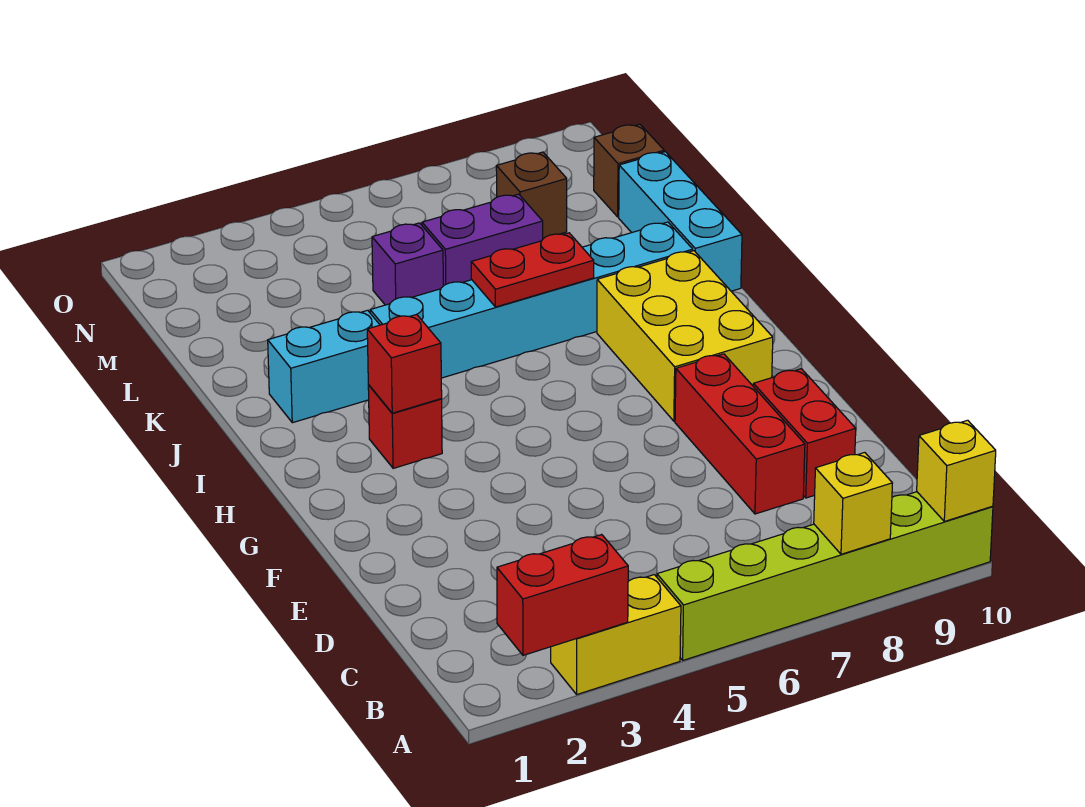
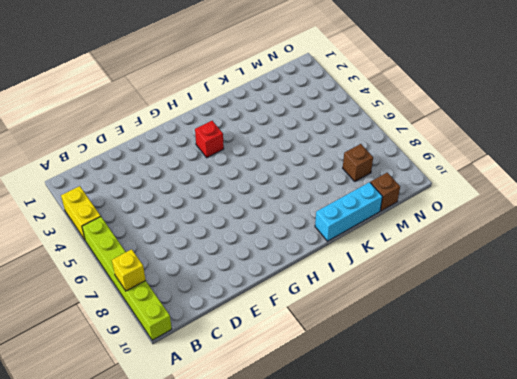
none -> red brick D8:F8 level 1
none -> red brick D9:E9 level 1
none -> yellow brick G8:I9 level 1

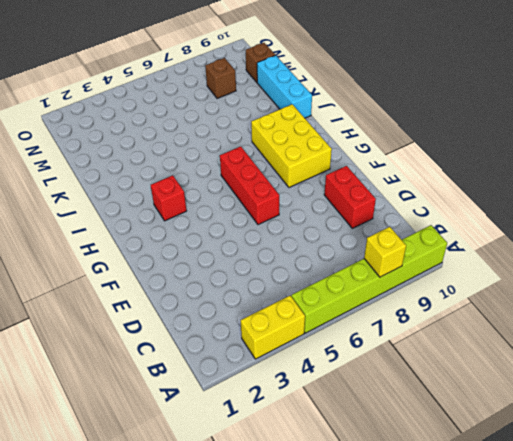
red brick F6:H6 level 1 -> red brick D8:F8 level 1
none -> cyan brick J2:J3 level 1
none -> cyan brick J4:J9 level 1
none -> purple brick L5 level 1

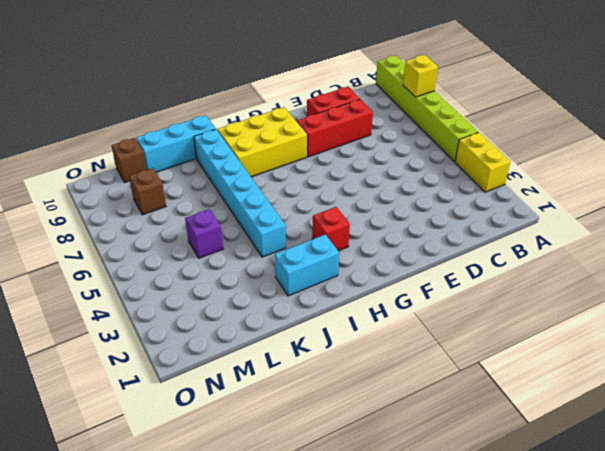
cyan brick I2:J2 level 1 -> cyan brick J2:J3 level 1
none -> purple brick L6:L7 level 1
none -> red brick A2:A3 level 2
none -> yellow brick A10 level 2

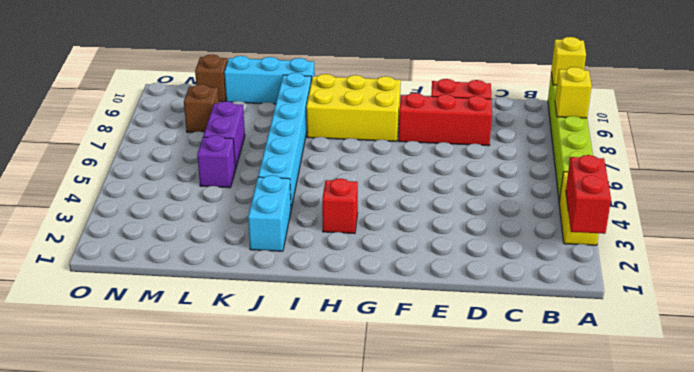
none -> red brick H3 level 2
none -> red plate J6:J7 level 2

